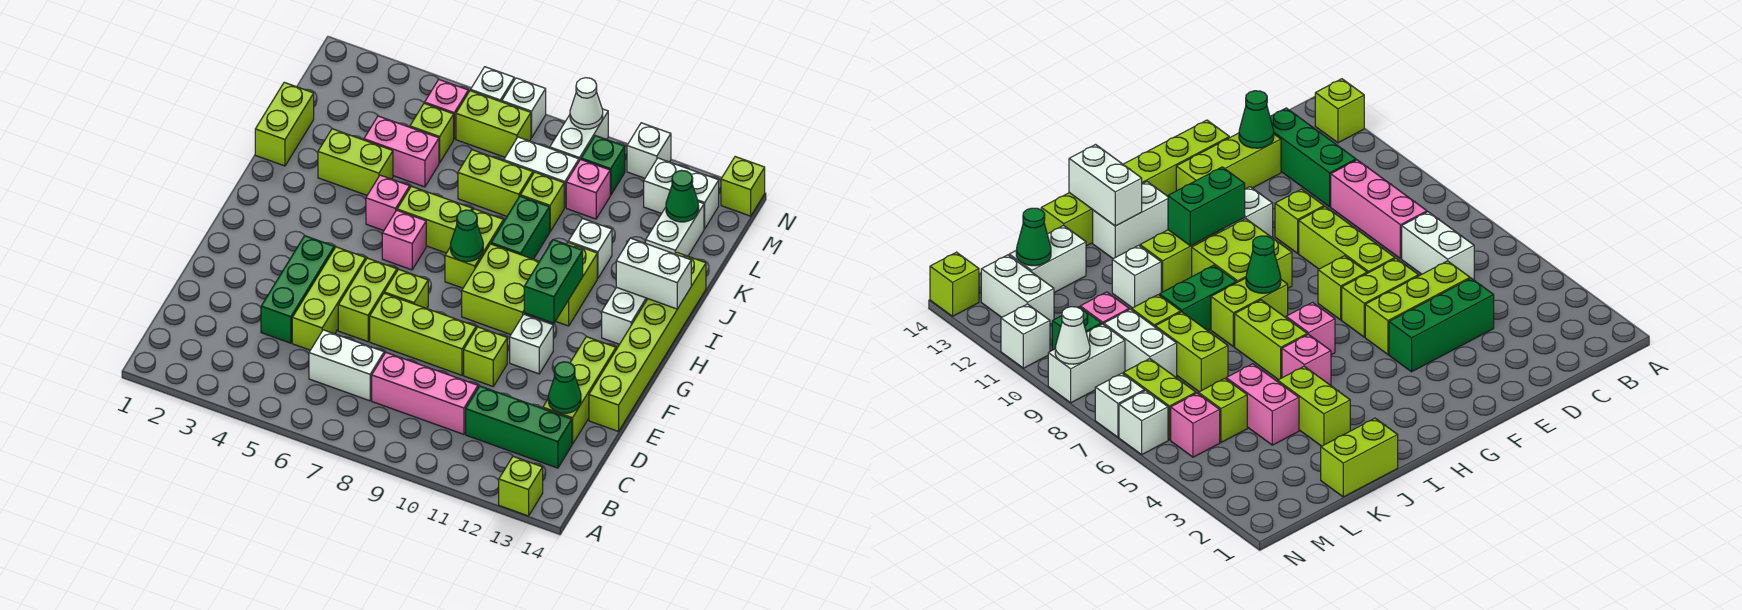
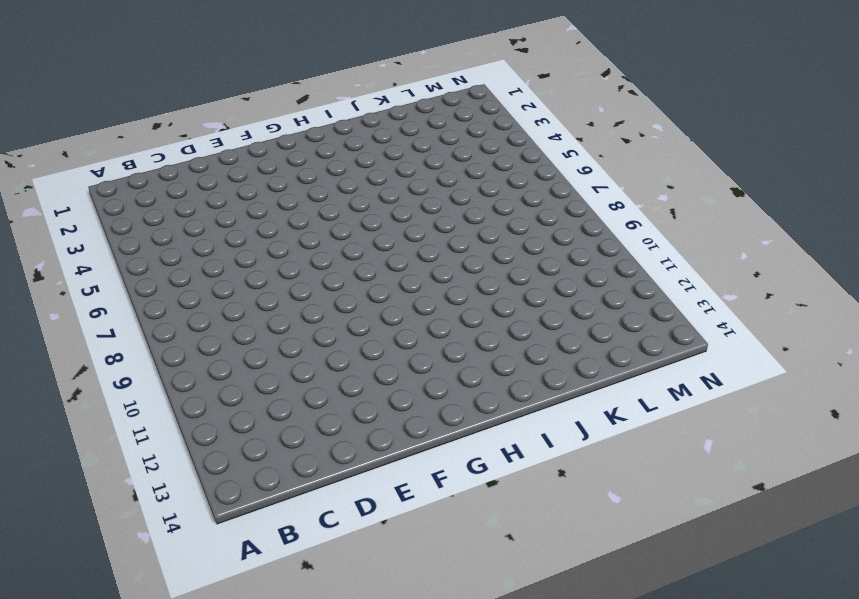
none -> lime brick A13 level 1
none -> white brick C6:C7 level 1
none -> pink brick C8:C10 level 1
none -> green brick C11:C13 level 1

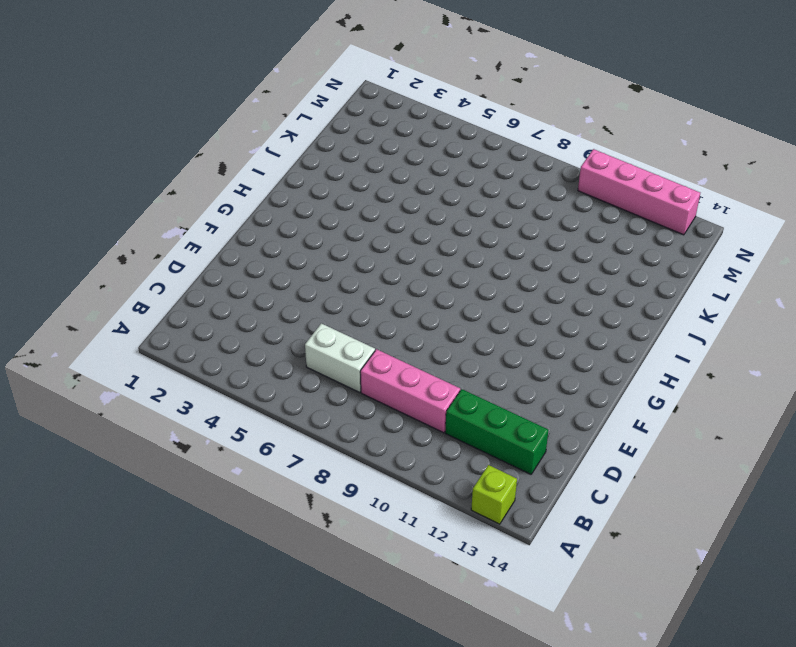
pink brick N10:N13 level 1 -> white brick N11 level 1
none -> green brick D4:F4 level 1
none -> lime brick D5:F5 level 1
none -> lime brick D13:F13 level 1
none -> lime brick E6:F6 level 1

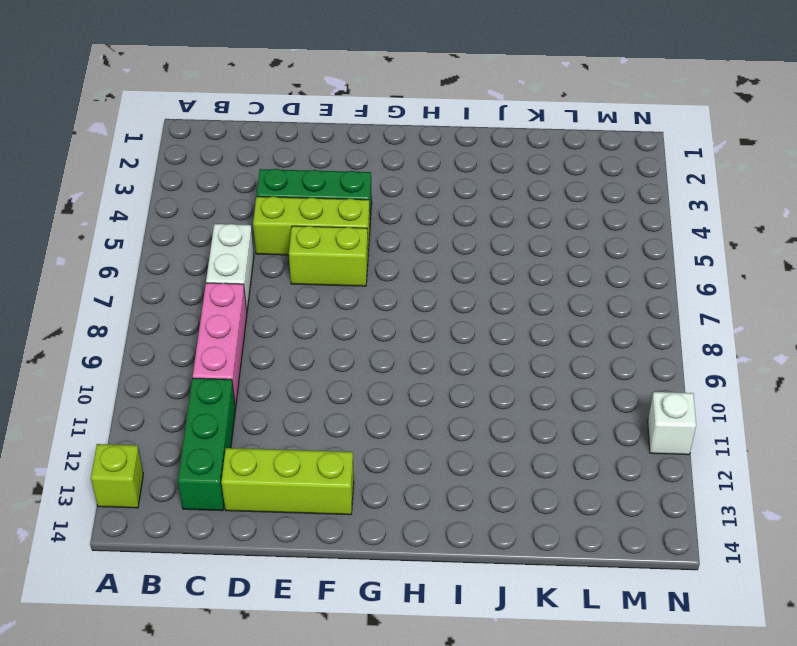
none -> lime brick E7:E9 level 1
none -> lime brick E10 level 1
none -> lime brick E14:J14 level 1
none -> lime brick F7 level 1

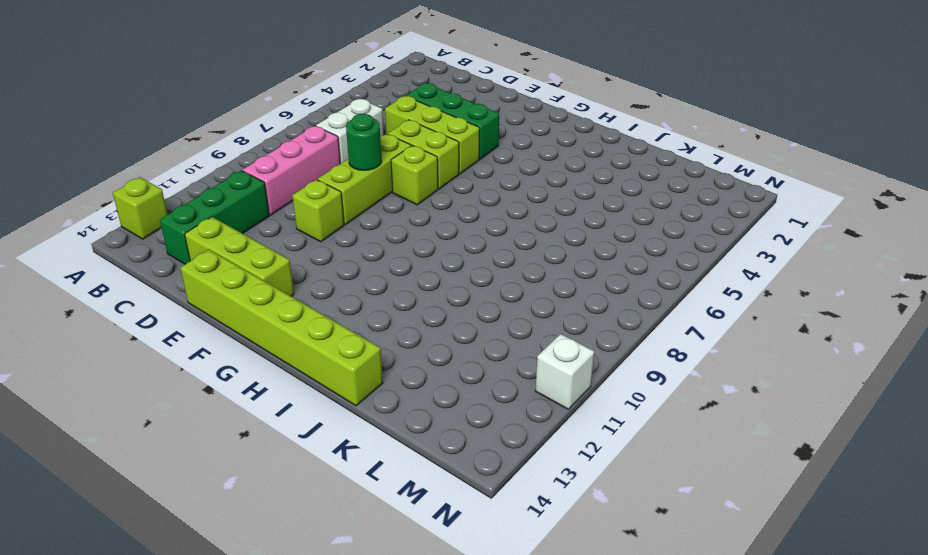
green round brick E8 level 2 -> none
none -> white brick F11 level 1
none -> lime brick G9:H10 level 1
none -> pink brick H6 level 1
none -> lime brick H8:I8 level 1

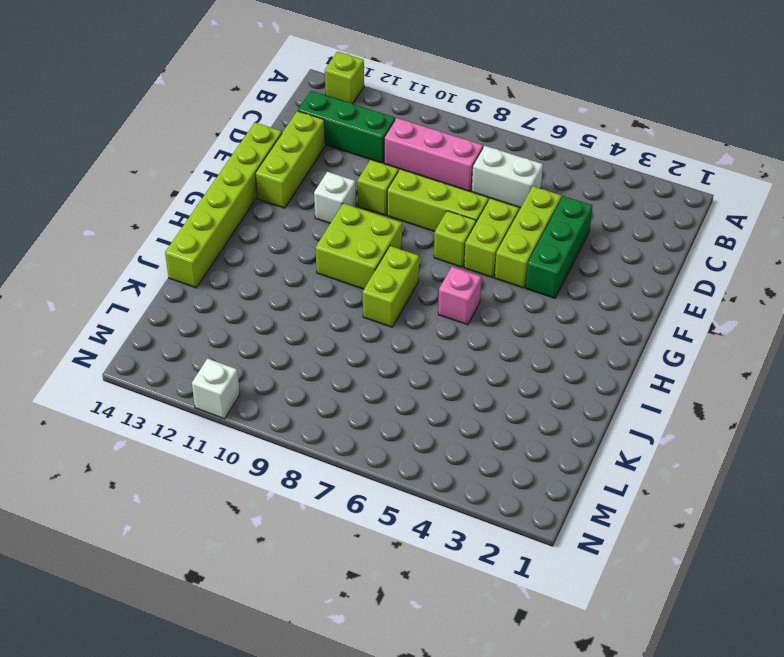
none -> lime brick H11:I11 level 1
none -> white brick H13:I13 level 1
none -> pink brick I5 level 1
none -> lime brick I6:I7 level 1

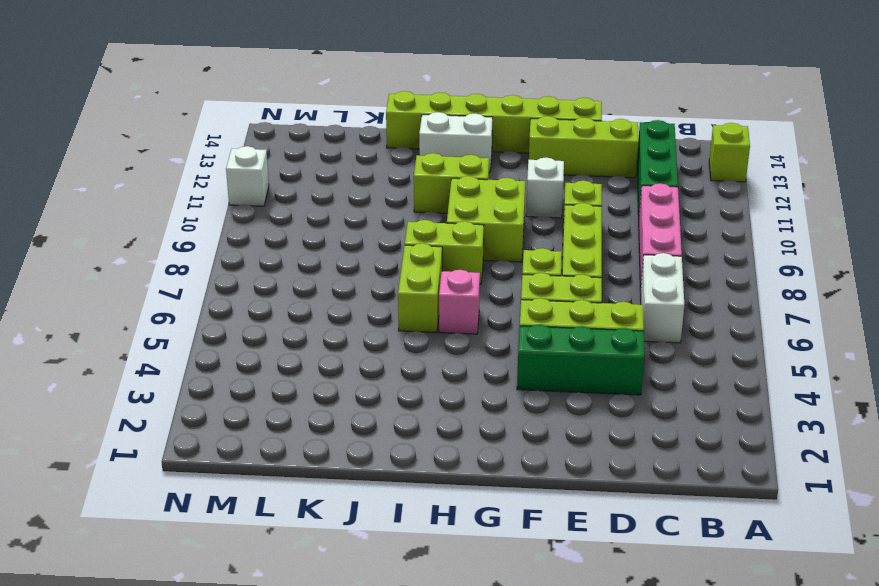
none -> pink brick I5 level 1
none -> green brick I9:J9 level 1
none -> lime brick J1:K1 level 1
none -> lime brick J3:J4 level 1

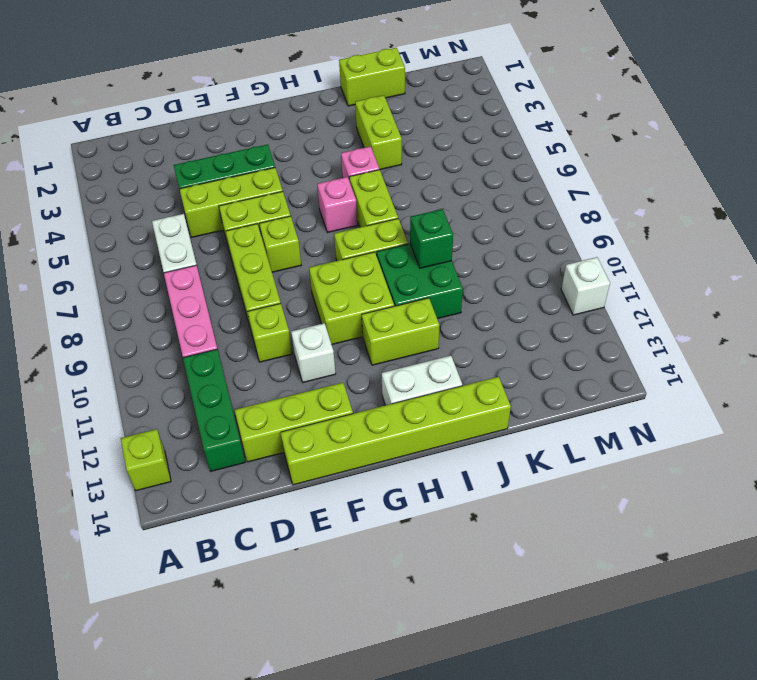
green brick I9:J10 level 1 -> green brick I9:J9 level 1
green brick J9 level 2 -> green brick M10 level 1
none -> white brick J11 level 1
none -> pink brick K4:K5 level 1
none -> lime brick K7:K8 level 1
none -> lime brick K9 level 1

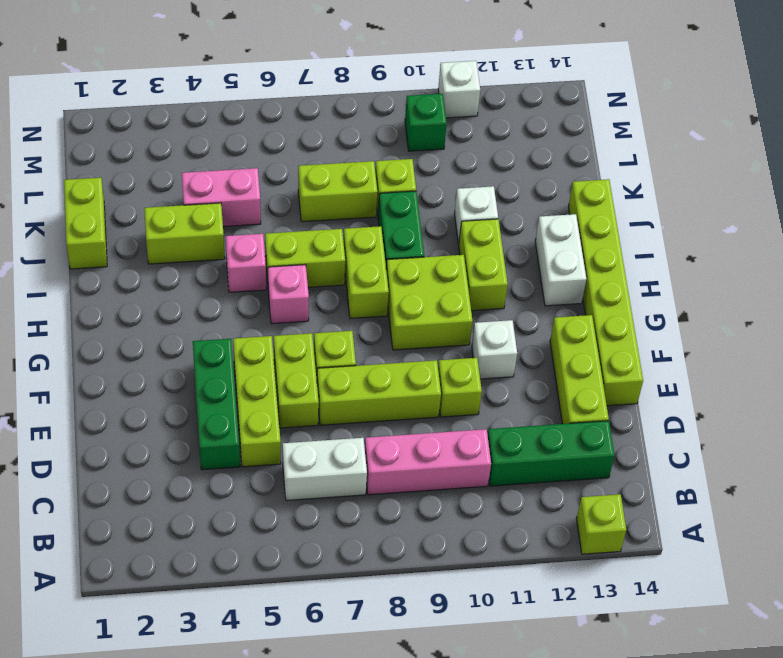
none -> white brick K13:L13 level 1
none -> lime brick L5 level 1
none -> white brick L8:L9 level 1
none -> pink brick L10 level 1

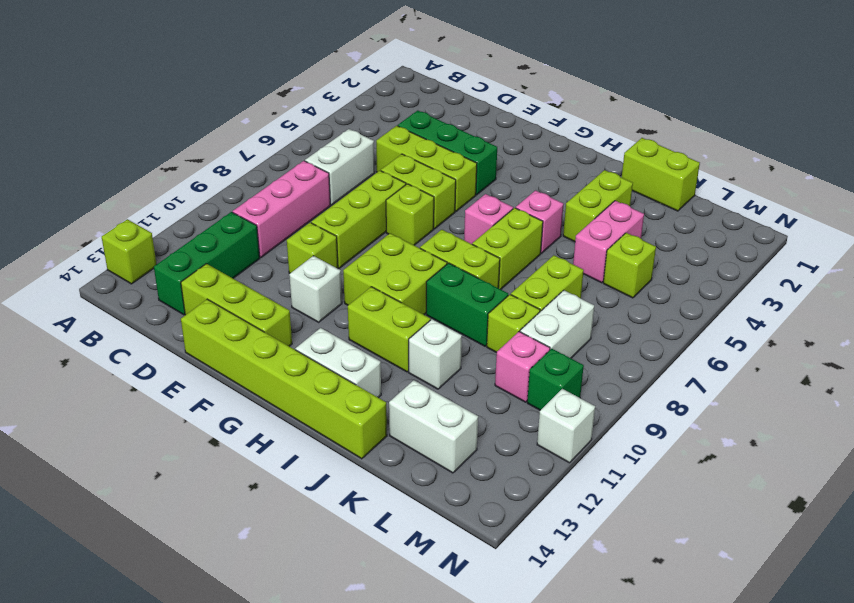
none -> pink brick M5 level 1
none -> lime brick M6:M7 level 1
none -> white brick M9:N9 level 1
none -> white brick M12:M13 level 1

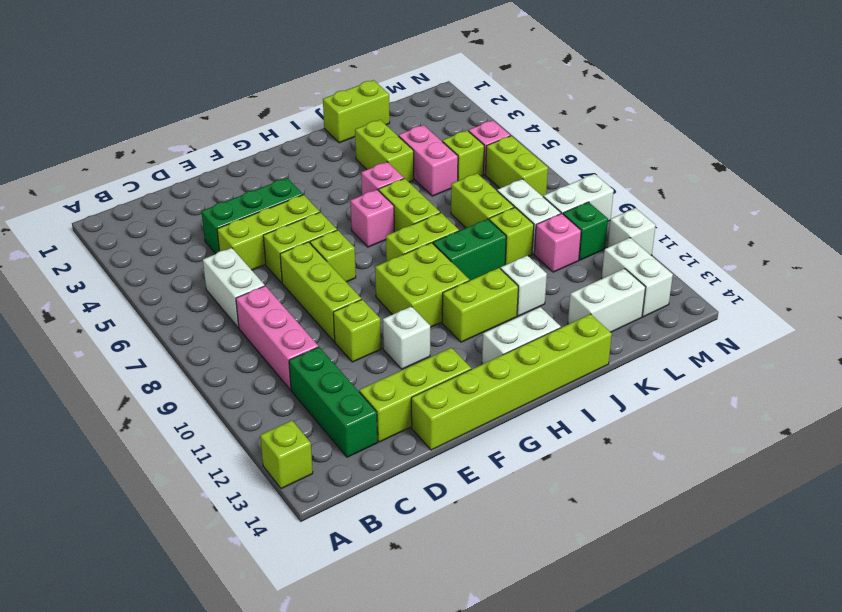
none -> white brick N6 level 1
none -> white brick N7 level 1
none -> lime brick N14 level 1
none -> green cone D13 level 2

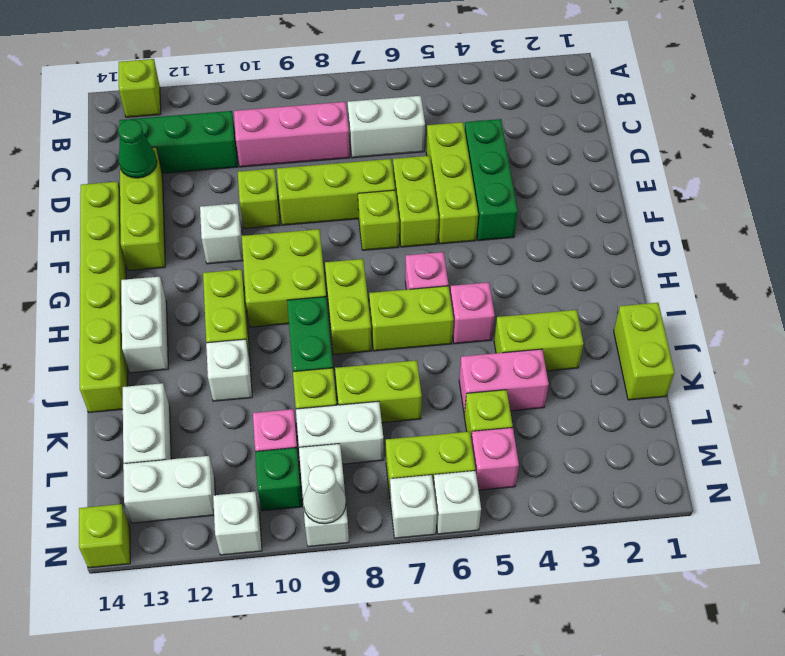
none -> green brick G11:H11 level 2
none -> green cone H8 level 2
none -> white brick I13:I14 level 2
none -> green cone L13 level 2

